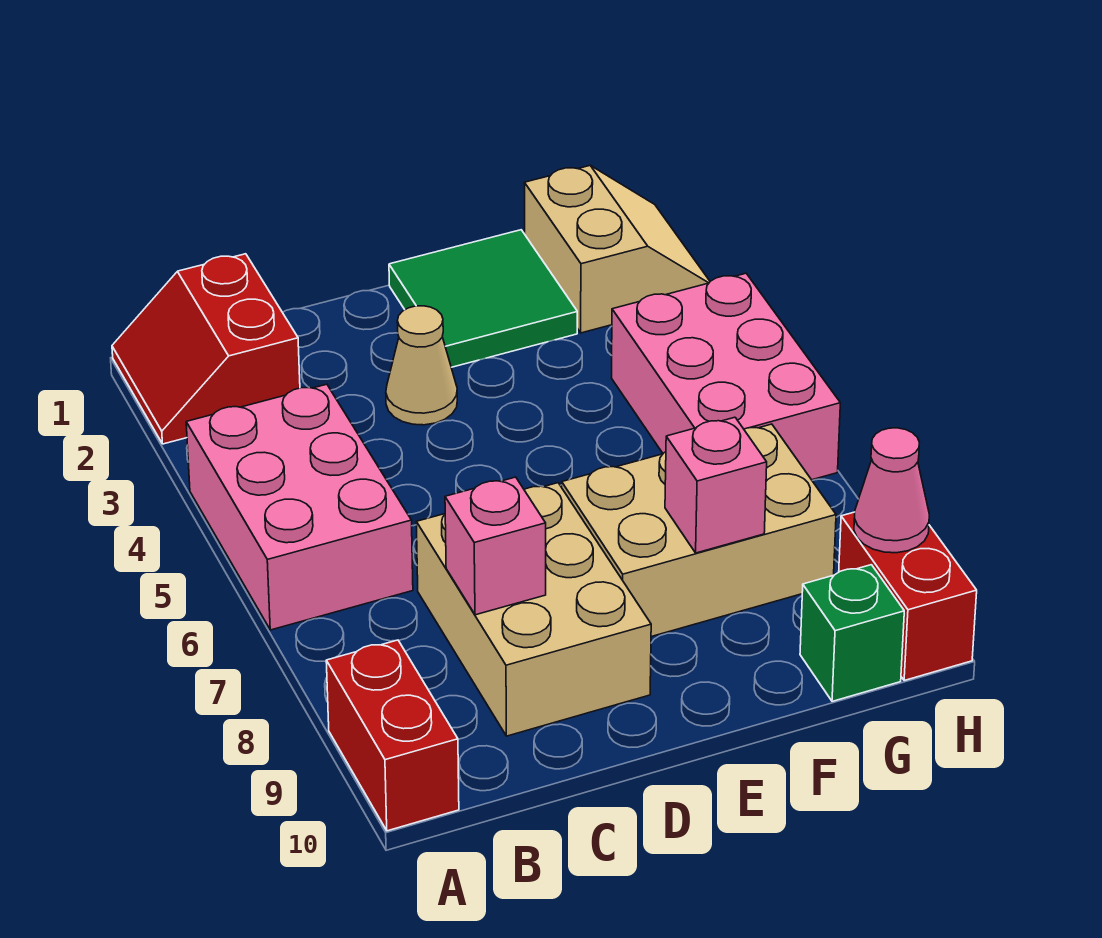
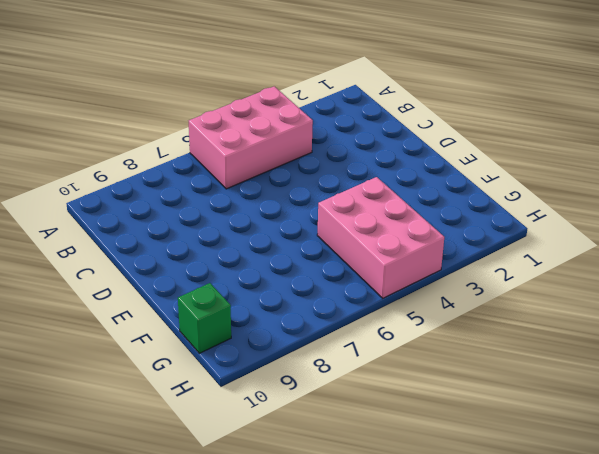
pink brick F4:H5 level 1 -> pink brick G4:H6 level 1
none -> red slope A1:B2 level 1 top B
none -> red brick A9:A10 level 1
none -> tan brick C7:D9 level 1

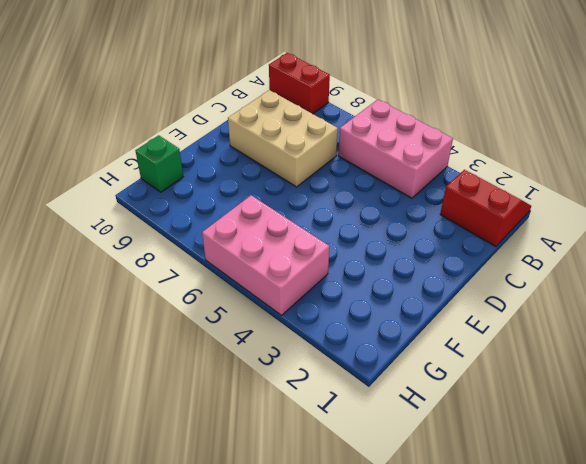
none -> tan cone D3 level 1
none -> green tile E1:F2 level 1
none -> tan brick E7:G8 level 1

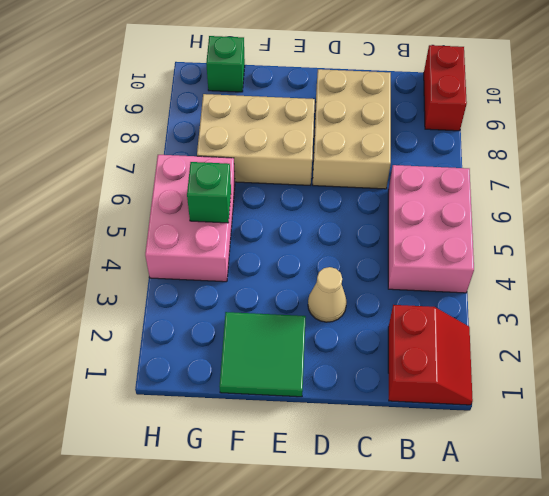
green brick G5 level 2 -> none
none -> tan slope G1:H2 level 1 top G
none -> red brick H9:H10 level 1
none -> pink brick C8 level 2

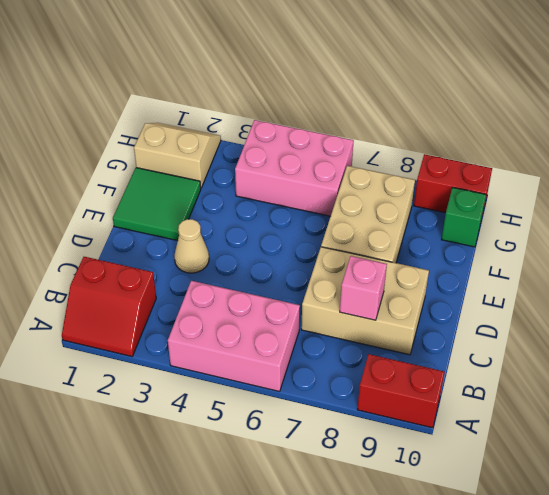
none -> pink brick F8 level 2
none -> pink cone H9 level 2

